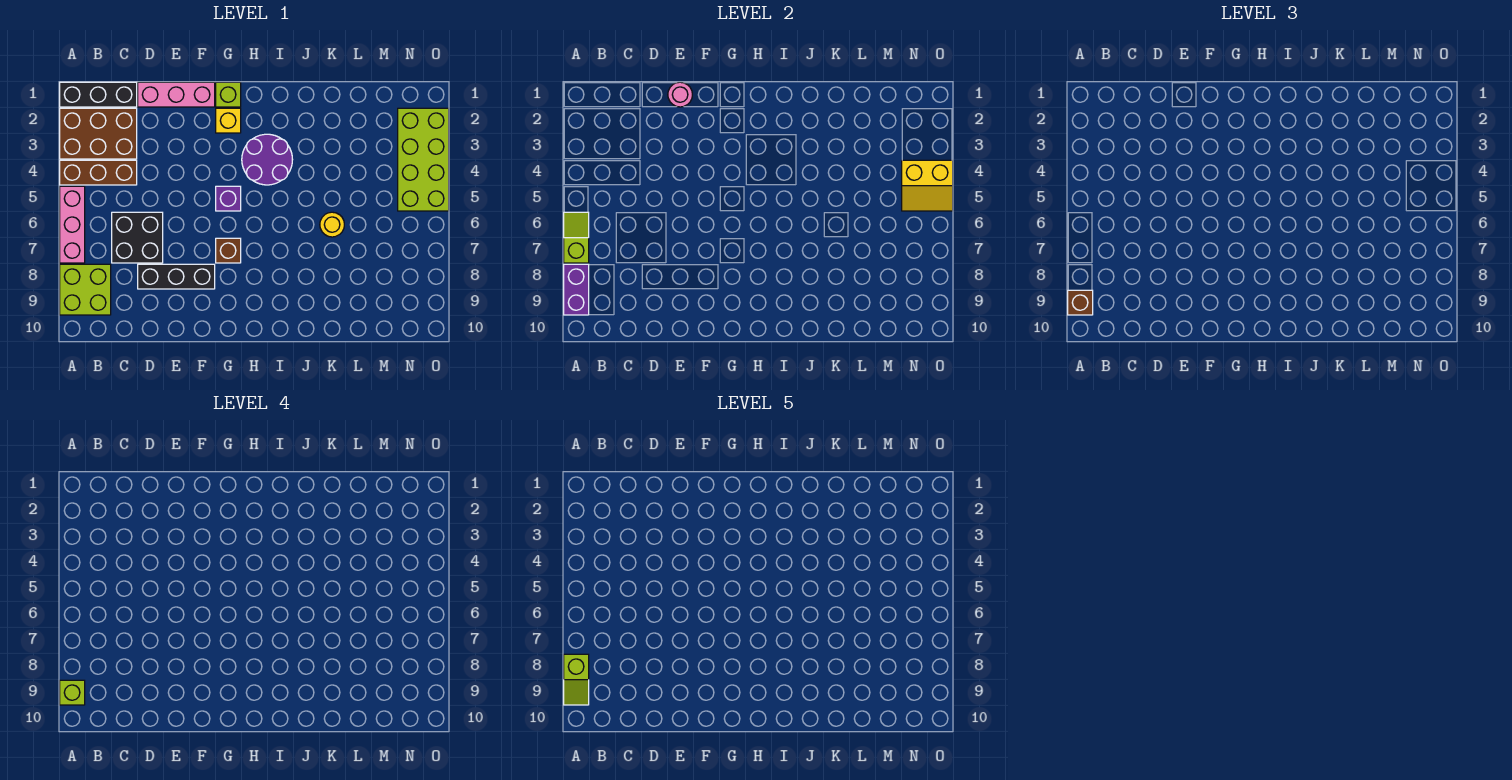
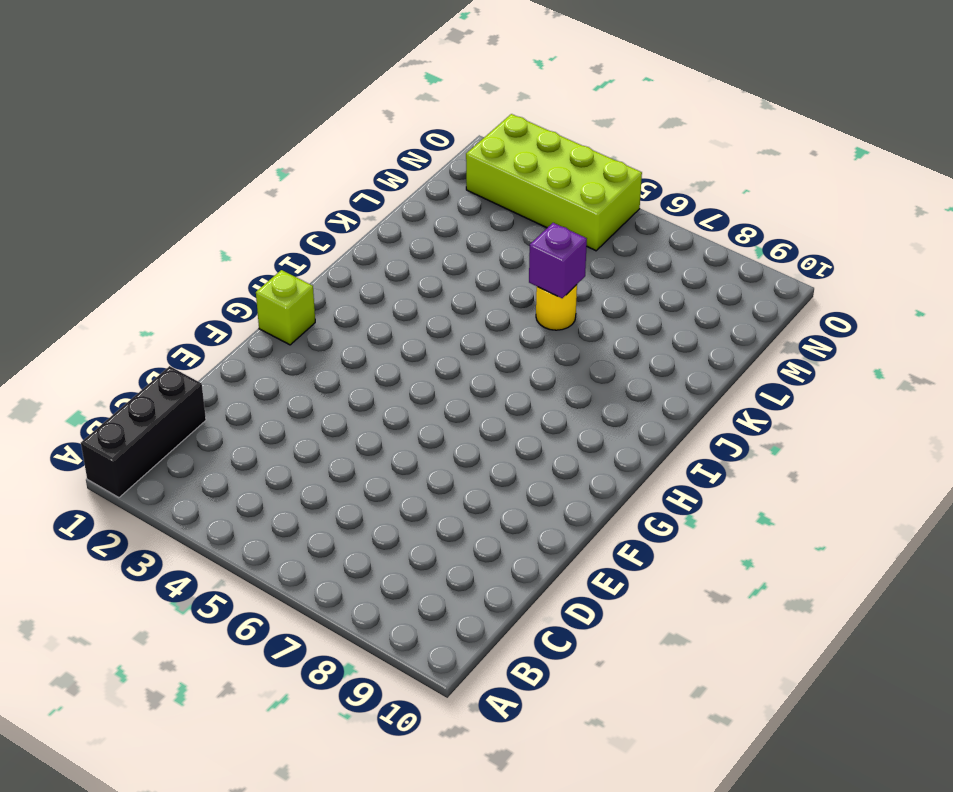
purple brick K6 level 2 -> purple brick G5 level 1
none -> brown brick A2:C3 level 1
none -> brown brick A4:C4 level 1
none -> pink brick A5:A7 level 1

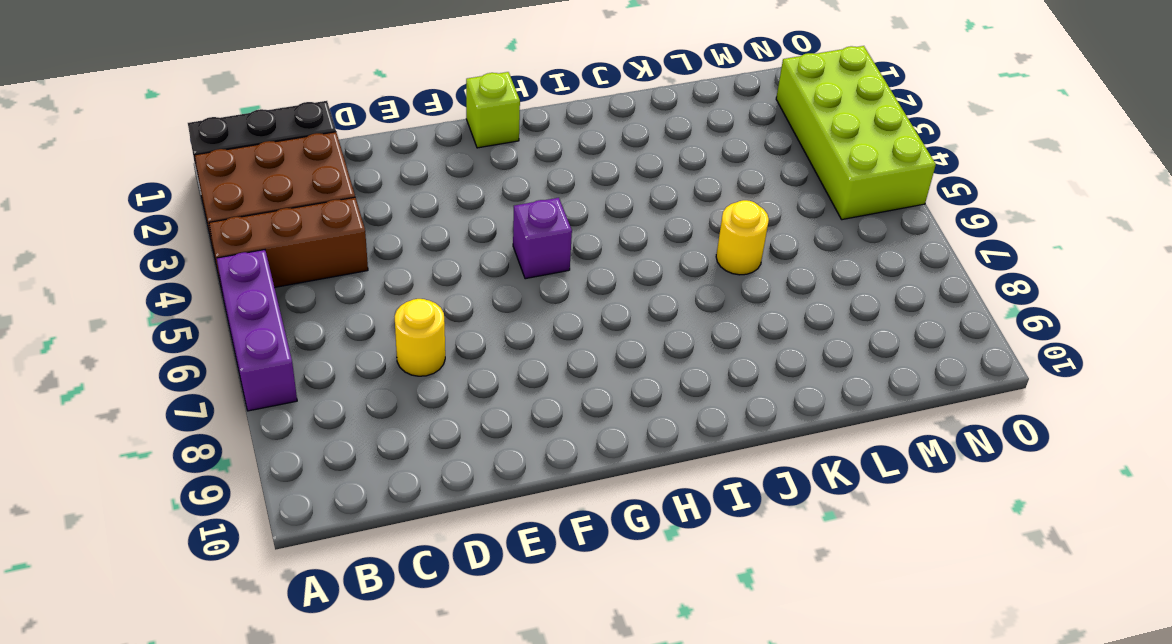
purple brick A5:A7 level 1 -> pink brick A5:A7 level 1
yellow round brick D7 level 1 -> black brick C6:D7 level 1
none -> lime brick A8:B9 level 1
none -> pink brick D1:F1 level 1
none -> black brick D8:F8 level 1

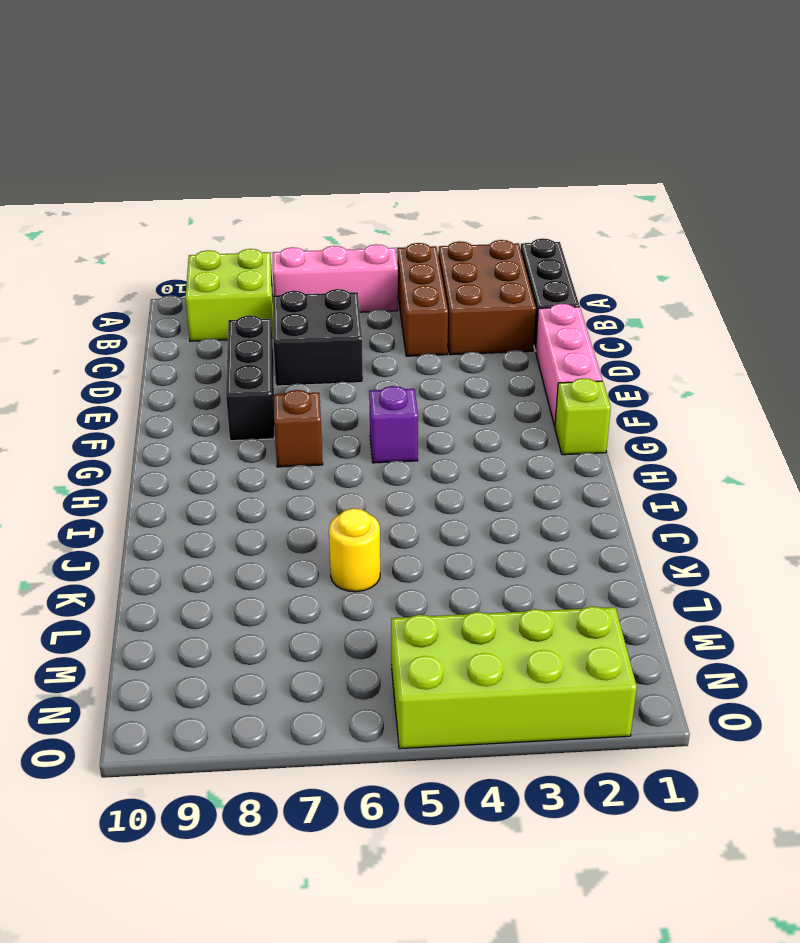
none -> yellow brick G2 level 1
none -> purple round brick H3:I4 level 1
none -> lime slope A6:A7 level 2 top 7

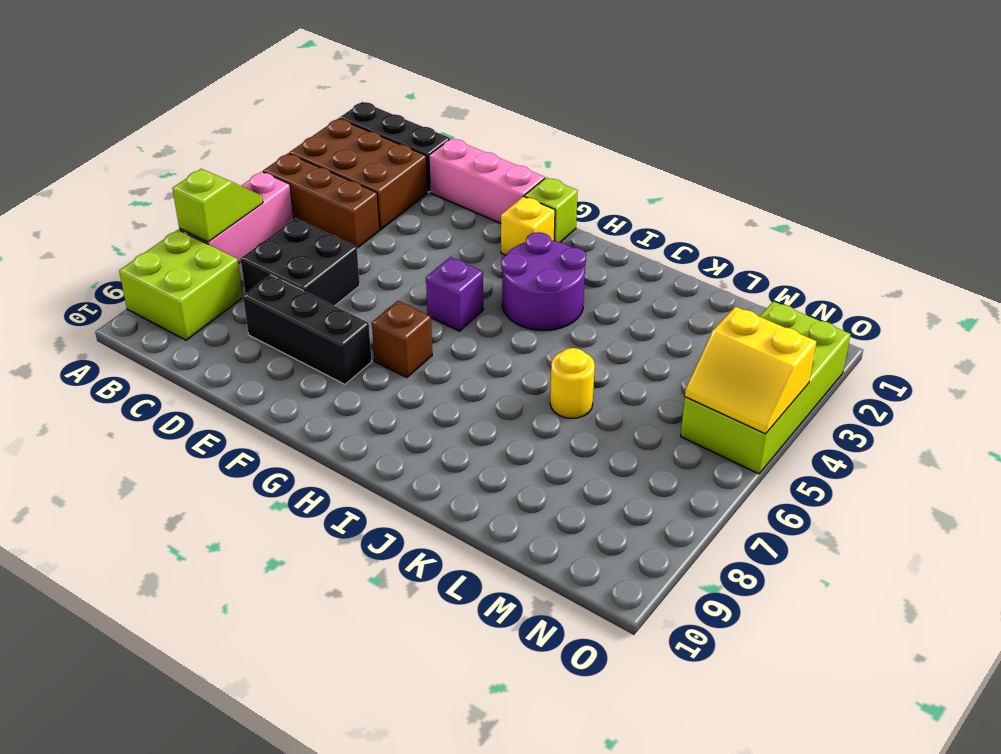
none -> purple brick A8:A9 level 2
none -> pink round brick E1 level 2
none -> brown brick A9 level 3

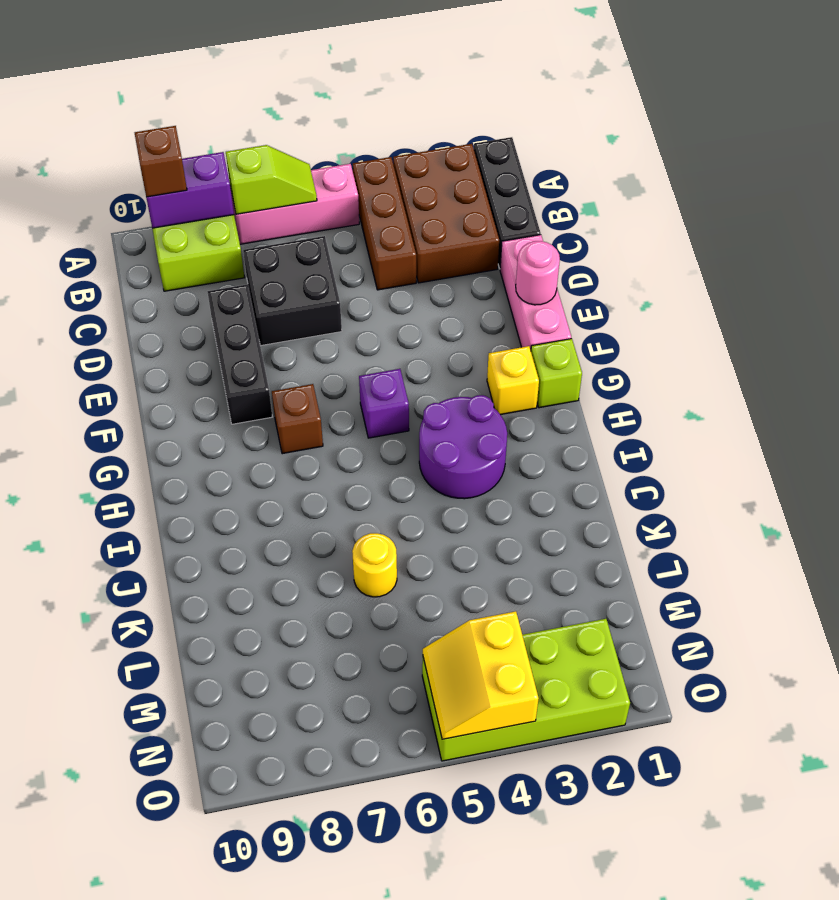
none -> lime brick A9 level 4
none -> lime slope A8:A9 level 5 top 8

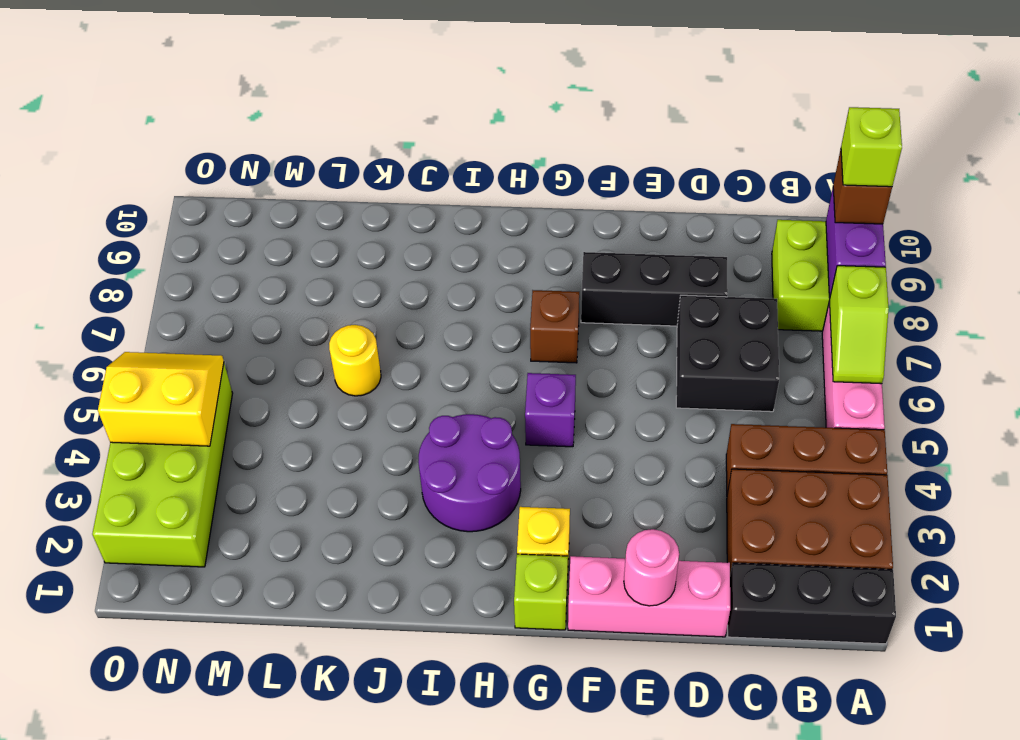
none -> lime slope A8:A9 level 5 top 8

